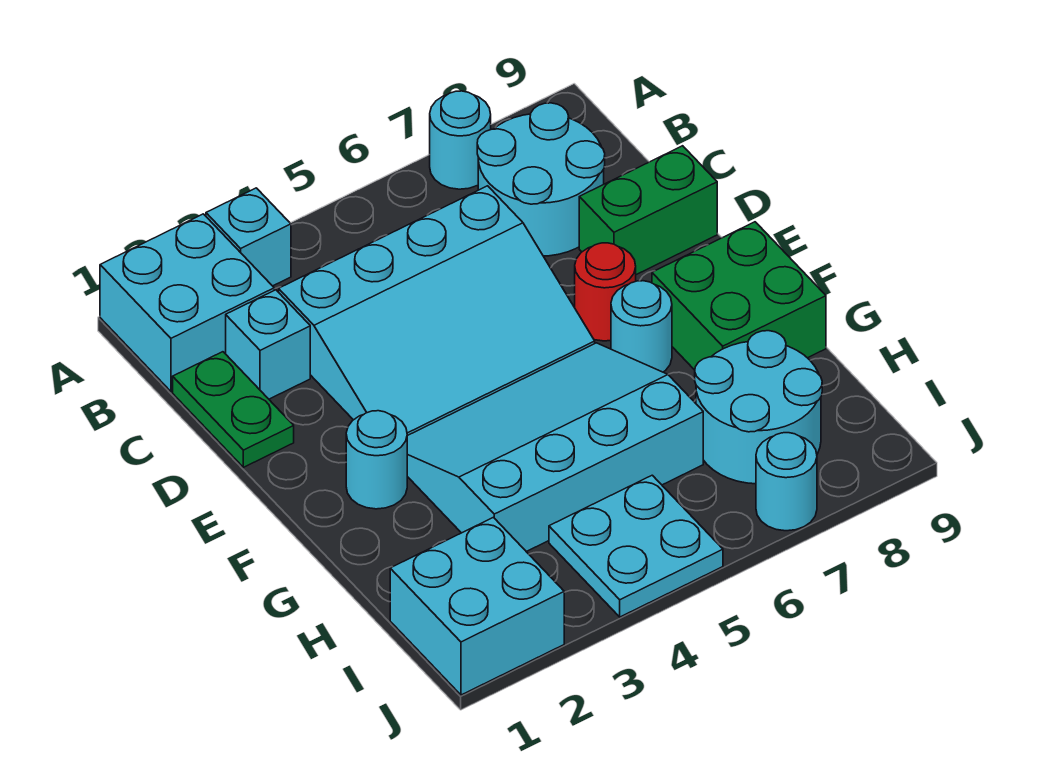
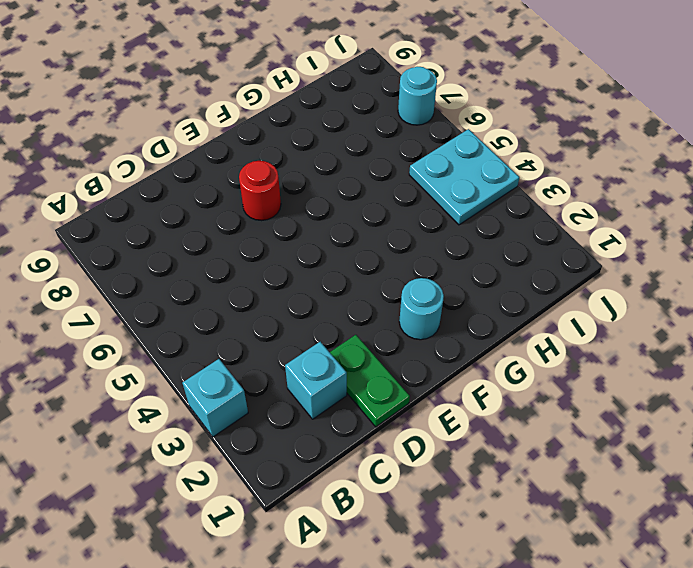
green plate D1:D2 level 1 -> green plate C1:D1 level 1
none -> cyan brick A1:B2 level 1
none -> cyan round brick A7 level 1
none -> cyan round brick B7:C8 level 1

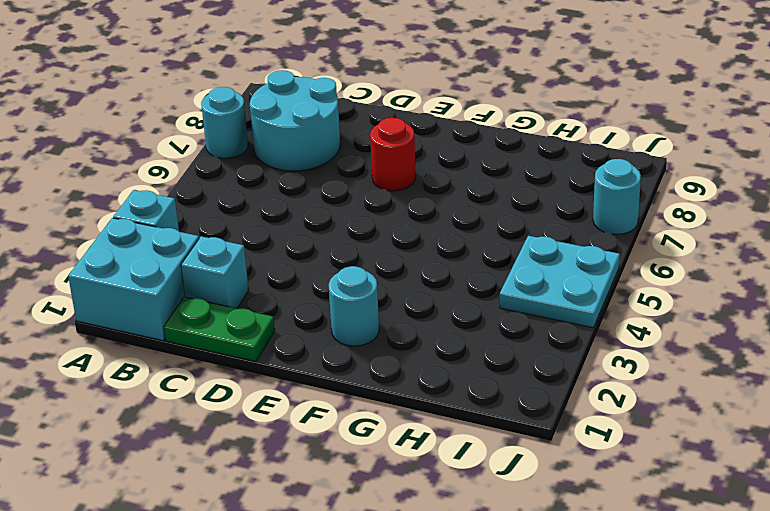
none -> cyan slope C3:E6 level 1 top C
none -> green brick D8:D9 level 1
none -> cyan slope F3:H6 level 1 top H

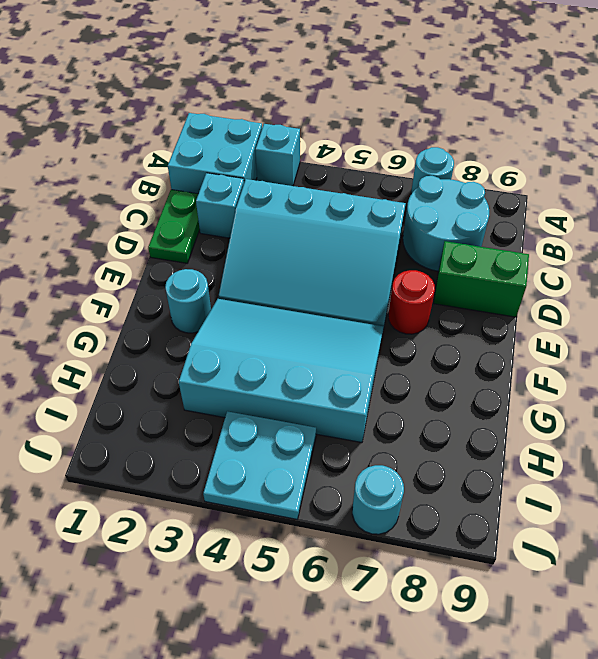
none -> cyan round brick F7 level 1
none -> green brick F8:G9 level 1
none -> cyan round brick H7:I8 level 1

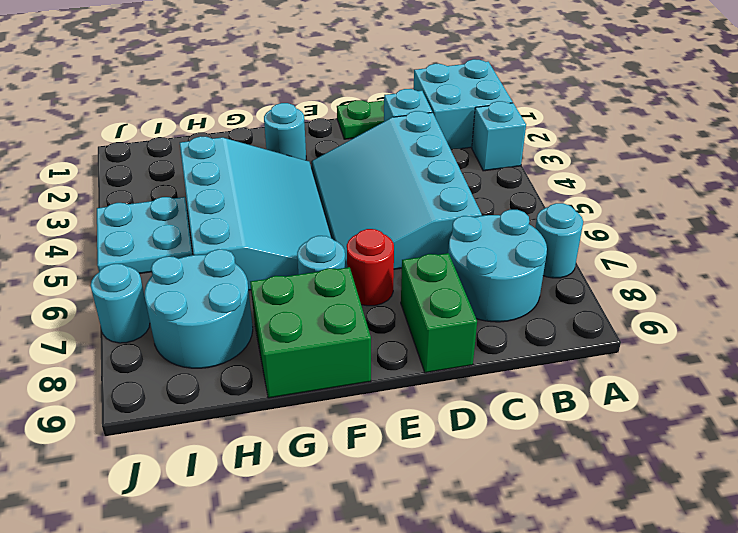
none -> cyan brick I1:J2 level 1

